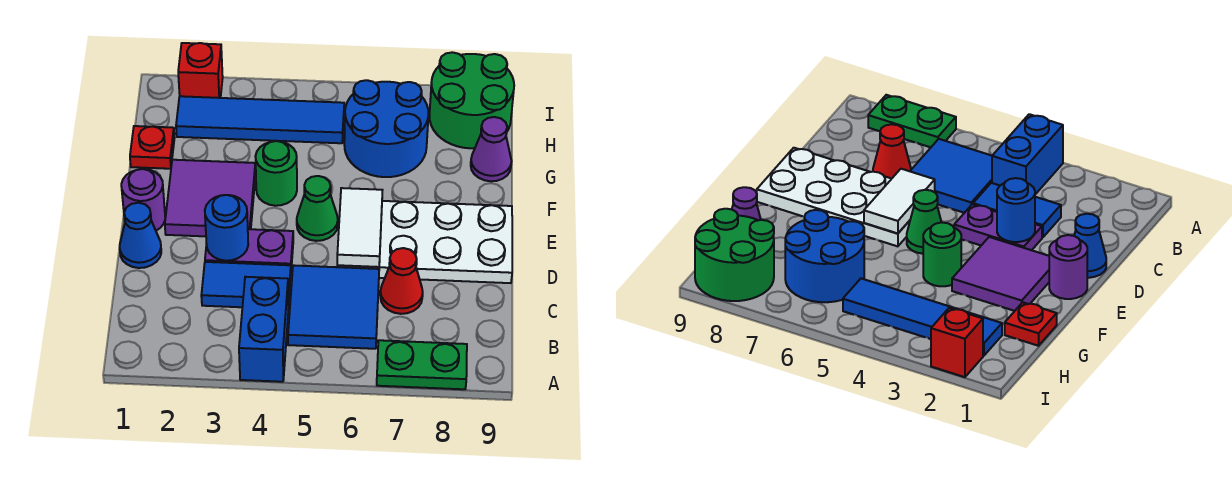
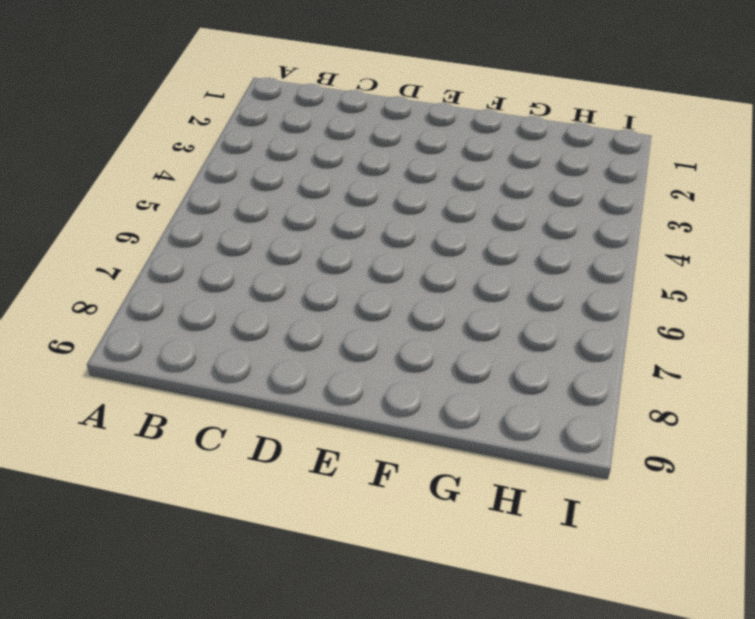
none -> blue brick A4:B4 level 1
none -> green plate A7:A8 level 1
none -> blue tile B5:C6 level 1

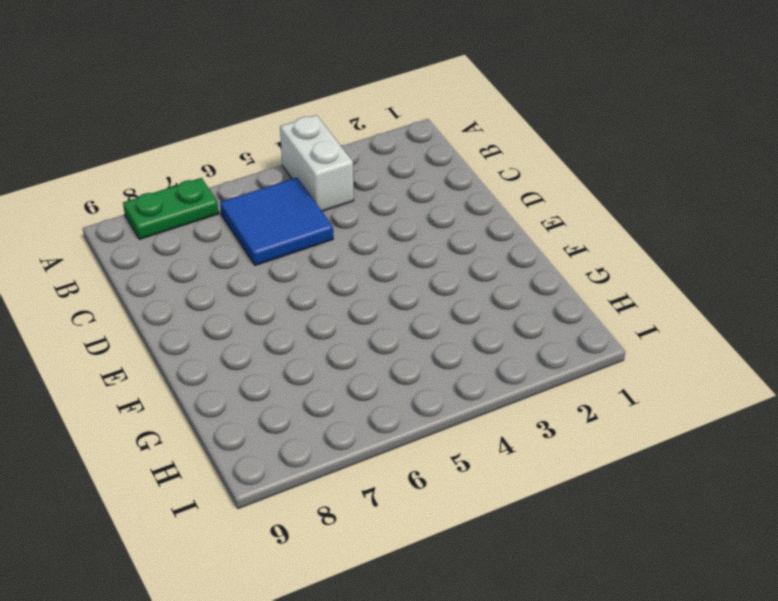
white brick A4:B4 level 1 -> blue brick A4:B4 level 1
none -> blue tile C3:C4 level 1
none -> red cone C7 level 1
none -> blue cone D1 level 1

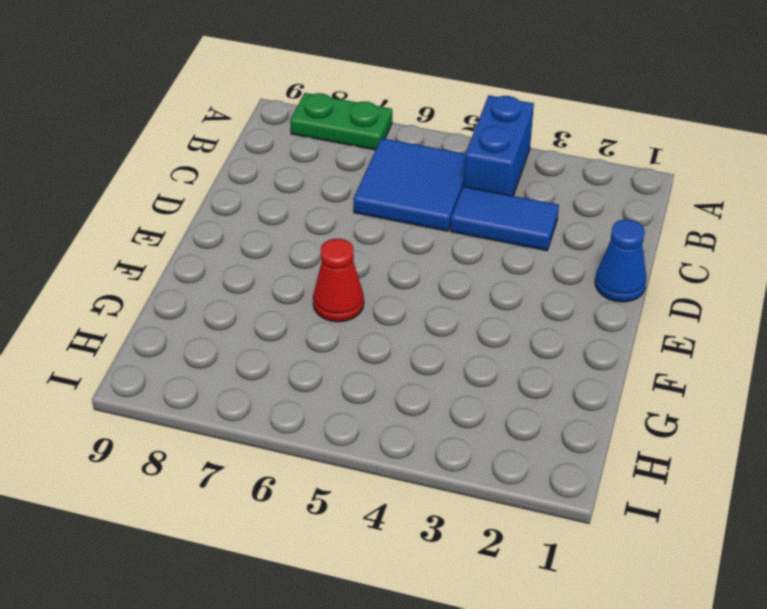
red cone F6 level 1 -> red cone C7 level 1
none -> purple plate D3:D4 level 1
none -> white plate D6:E9 level 1
none -> purple round brick E1 level 1

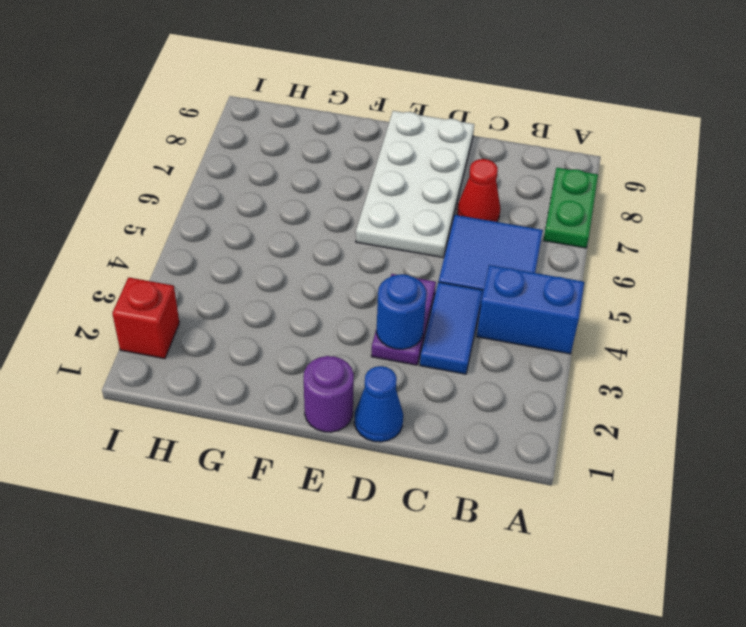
none -> purple tile E2:F3 level 1
none -> green cone E5 level 1
none -> green round brick F4 level 1

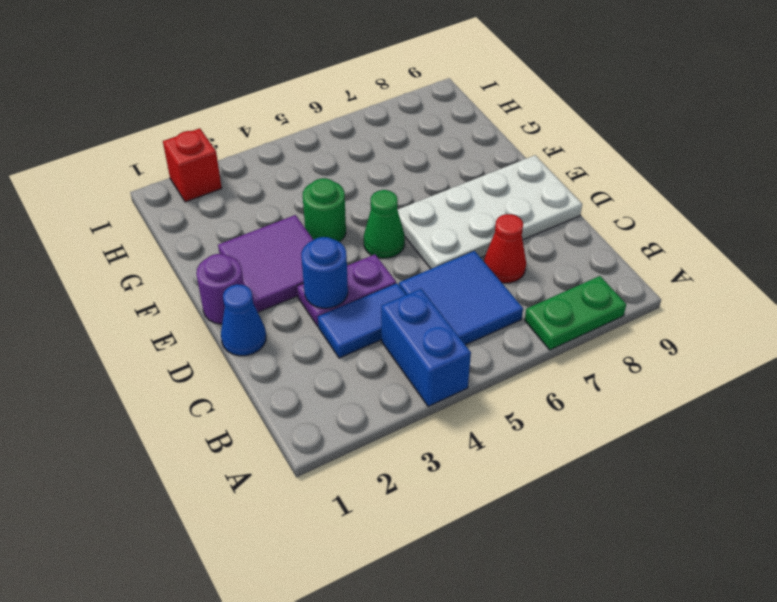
none -> red plate G1 level 1
none -> blue round brick G6:H7 level 1
none -> purple cone G9 level 1

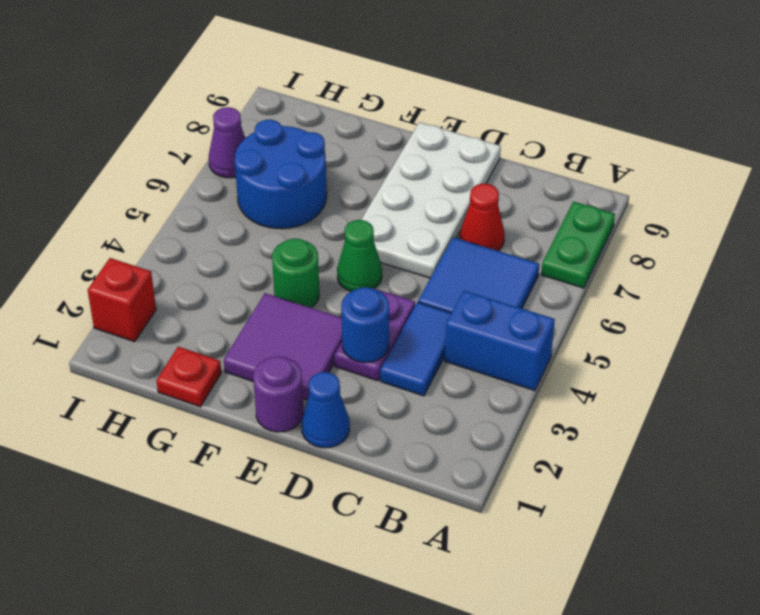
purple cone I7 level 1 -> purple cone G9 level 1
none -> blue tile H2:H5 level 1
none -> green round brick H8:I9 level 1
none -> white tile D6:E6 level 2

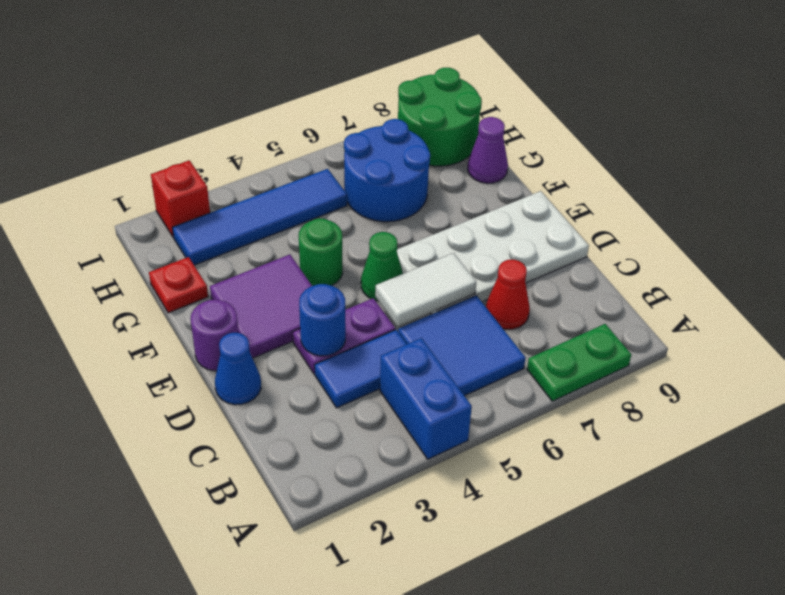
white tile D5:D6 level 2 -> white tile D6:E6 level 2

